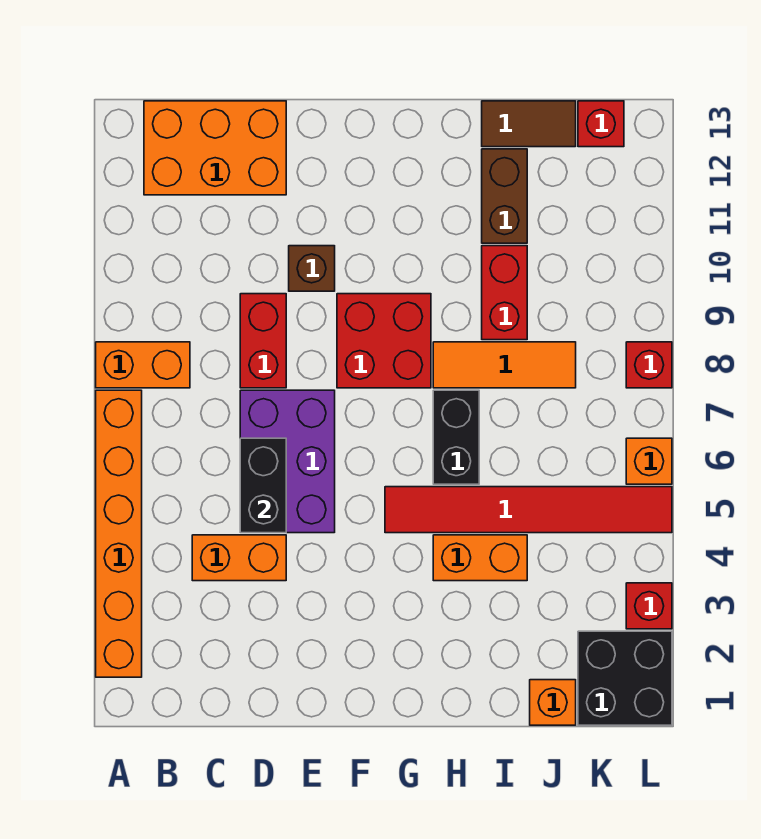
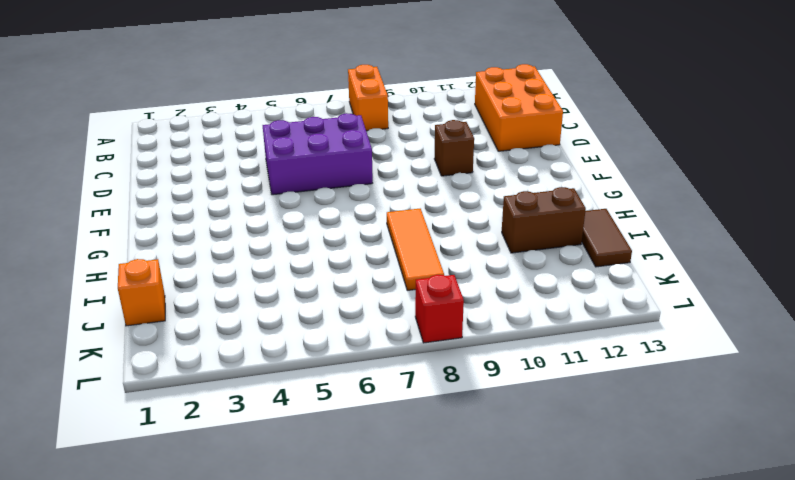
none -> orange brick A2:A7 level 1
none -> orange brick C4:D4 level 1
none -> red brick D8:D9 level 1

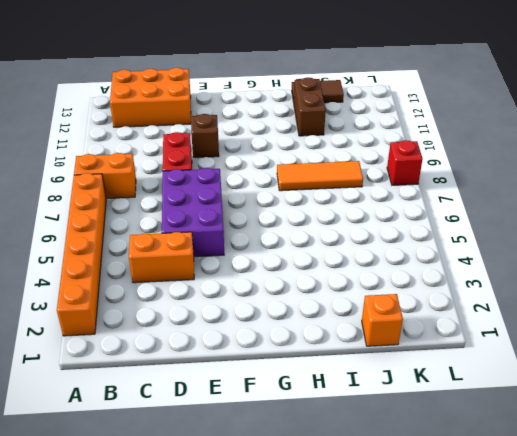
none -> red brick F8:G9 level 1
none -> red tile G5:L5 level 1
none -> orange brick H4:I4 level 1

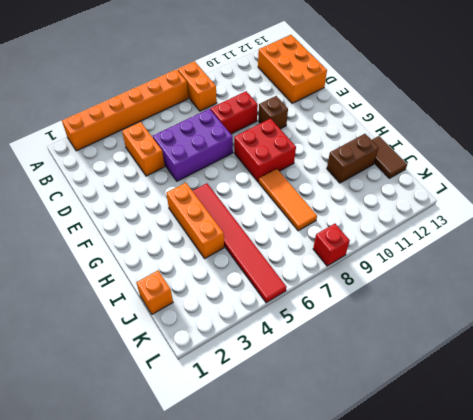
orange brick G4:I4 level 1 -> orange brick H4:I4 level 1
none -> black brick H6:H7 level 1
none -> red brick I9:I10 level 1
none -> black brick K1:L2 level 1

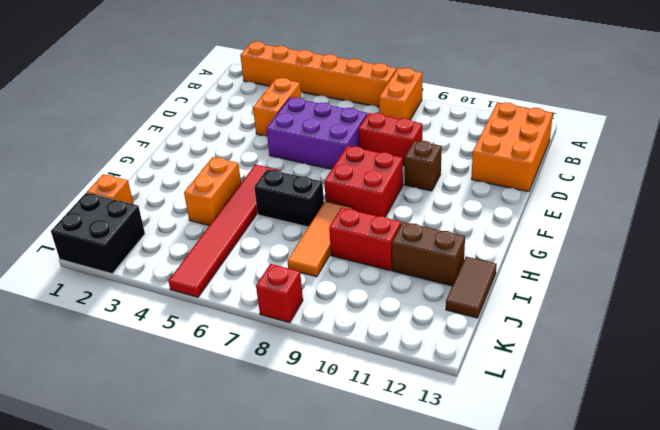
none -> red brick K13 level 1
none -> red brick L3 level 1
none -> orange brick L6 level 1

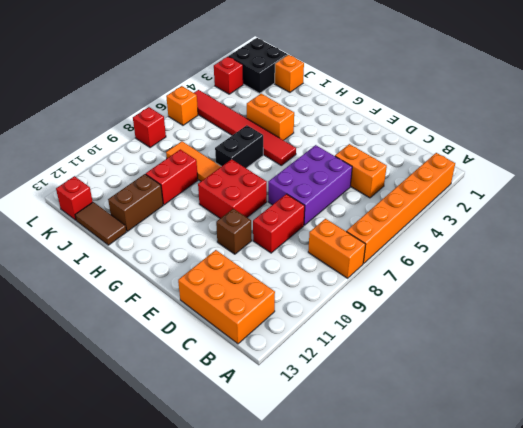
none -> black brick D5:D6 level 2

